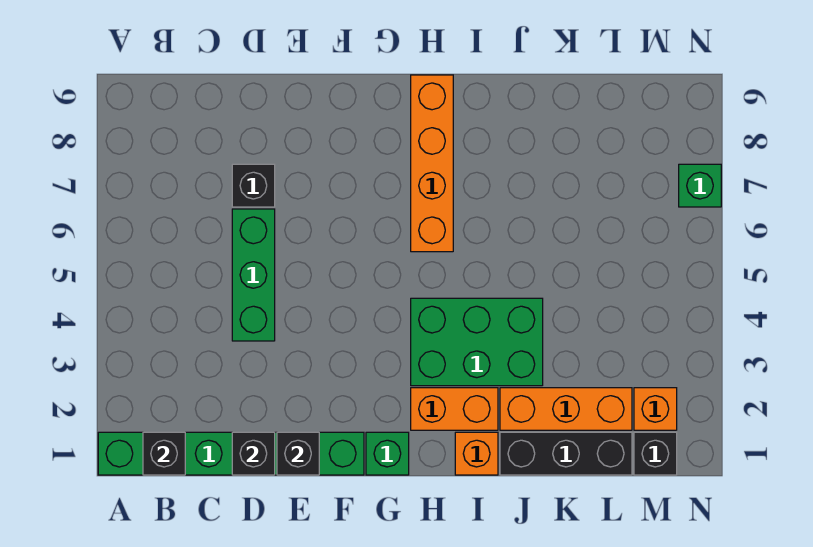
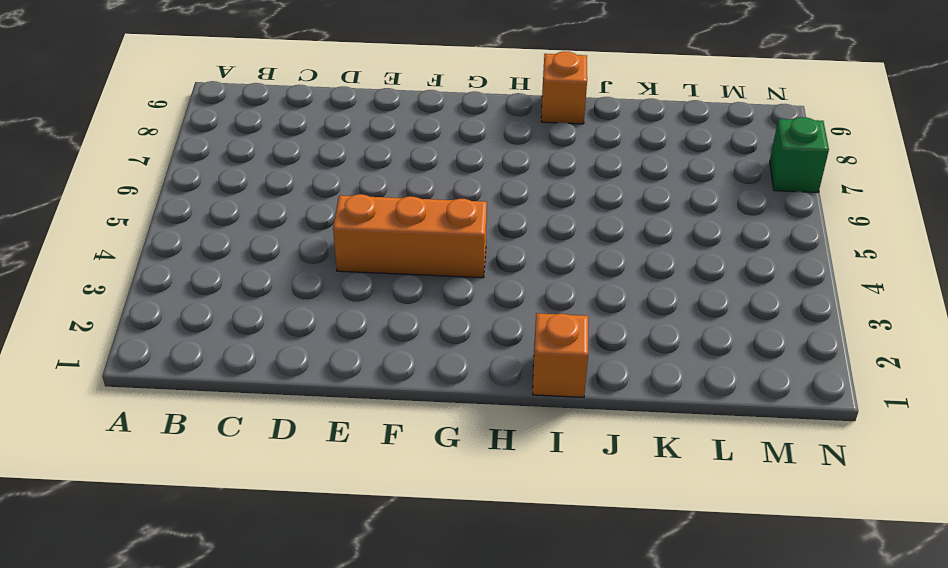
orange brick E4:G4 level 1 -> orange brick J2:L2 level 1
orange brick I9 level 1 -> orange brick M2 level 1
none -> green brick A1:F1 level 1
none -> green brick D4:D6 level 1
none -> black brick D7 level 1

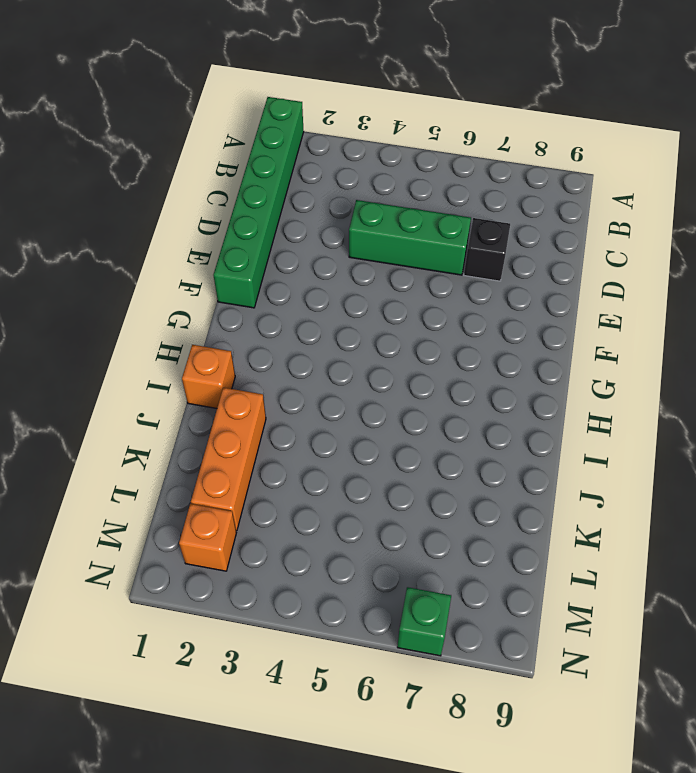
none -> green brick G1 level 1
none -> orange brick H2:I2 level 1
none -> green brick H3:J4 level 1

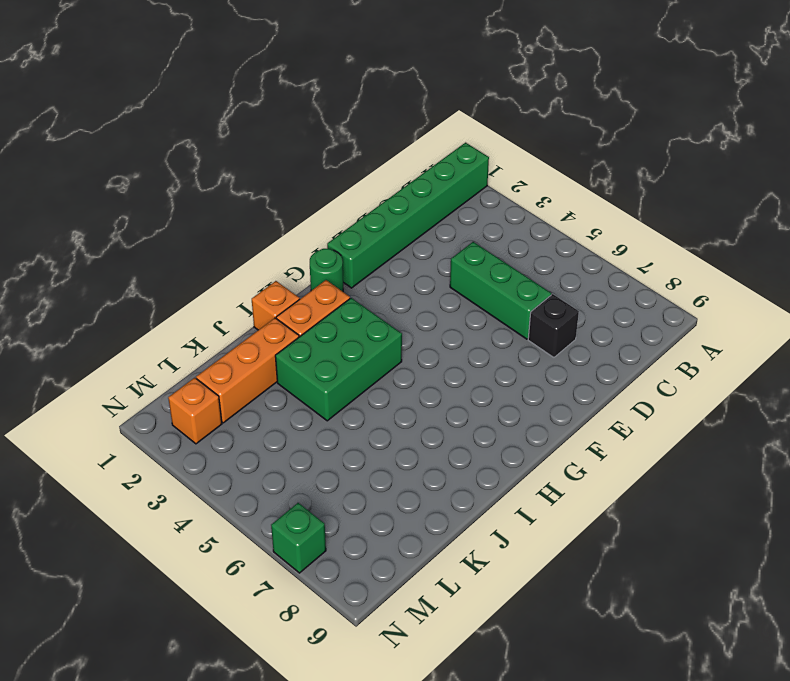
green round brick G1 level 1 -> green brick G1 level 1
none -> orange brick H6:H9 level 1
none -> black brick J1:L1 level 1
none -> black brick M1 level 1

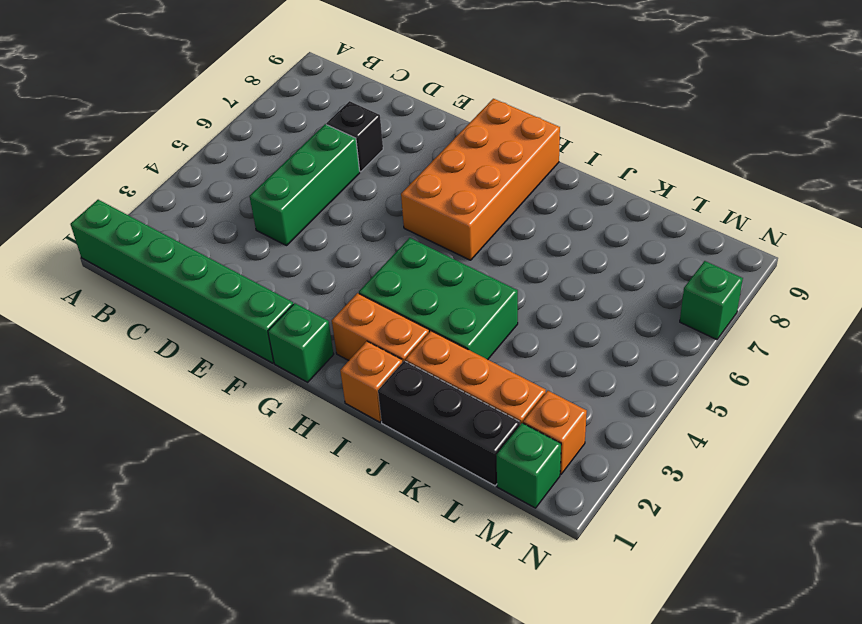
orange brick G6:H9 level 1 -> orange brick H6:H9 level 1
green brick M1 level 1 -> black brick M1 level 1
none -> black brick B1 level 2
none -> black brick D1 level 2
none -> black brick E1 level 2

